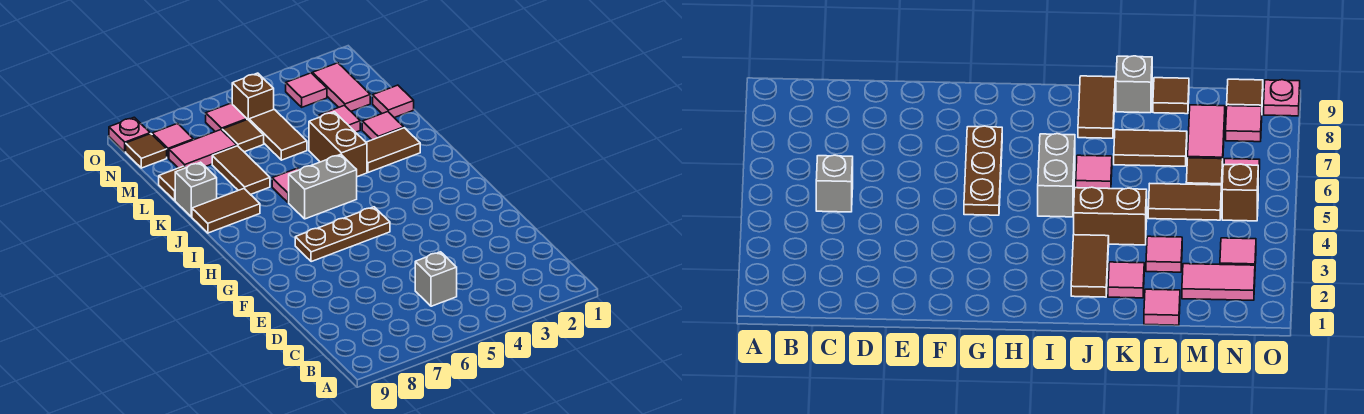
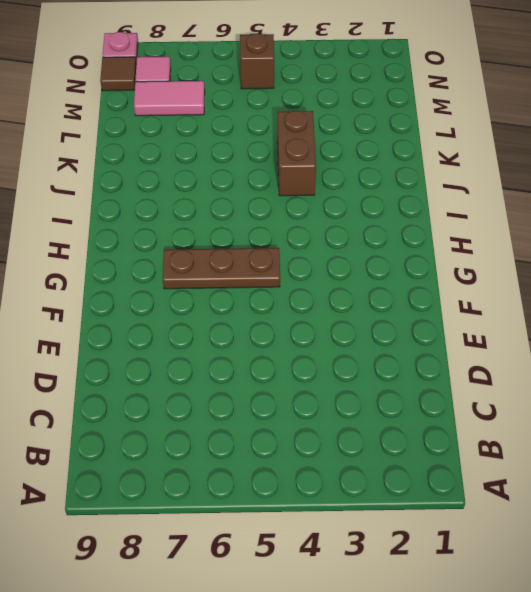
none -> grey brick C5 level 1
none -> grey brick I5:I6 level 1
none -> brown tile J2:J3 level 1

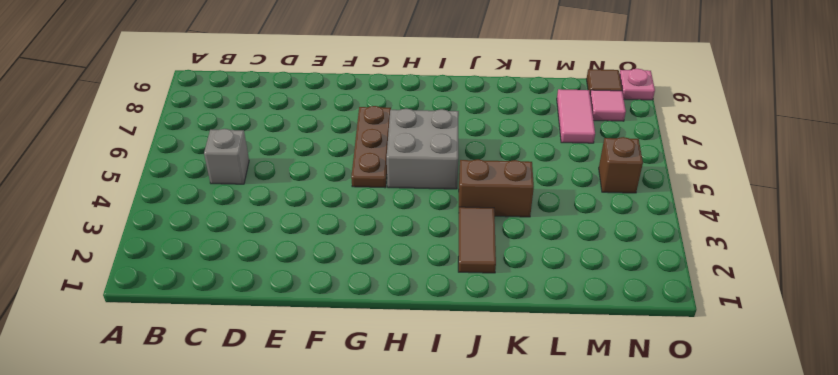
grey brick H5:I6 level 1 -> grey brick I5:I6 level 1
none -> pink tile J6 level 1
none -> brown tile J8:J9 level 1
none -> pink tile K2 level 1

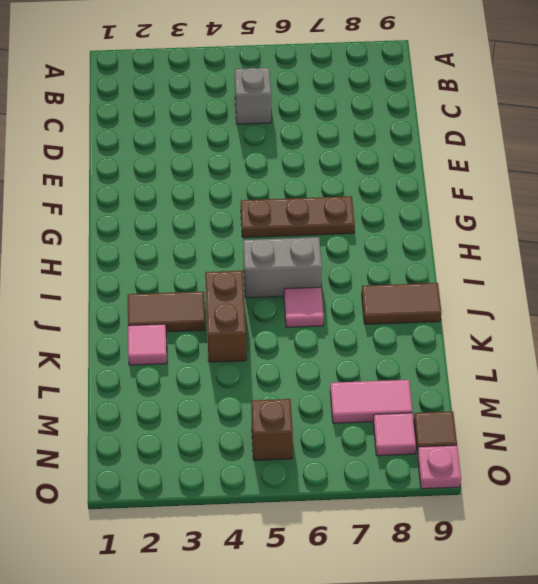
none -> brown tile K7:L7 level 1
none -> grey brick K9 level 1
none -> pink tile L1 level 1

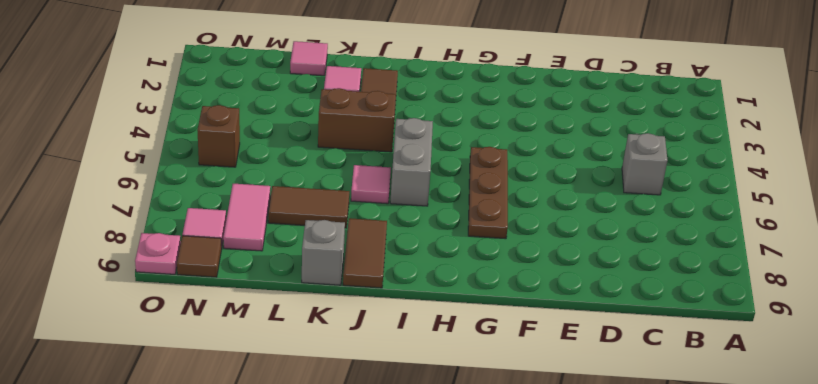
none -> pink tile L3 level 1
none -> brown tile L5:M5 level 1
none -> brown tile L9 level 1

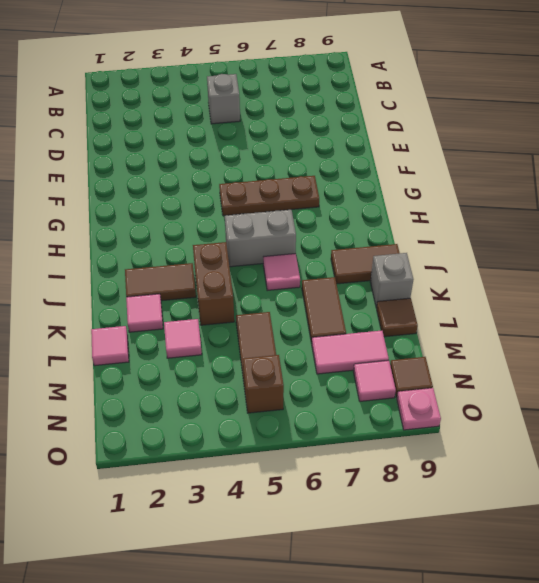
none -> pink tile M2:N2 level 1
none -> brown tile M6 level 1
none -> pink tile N3 level 1

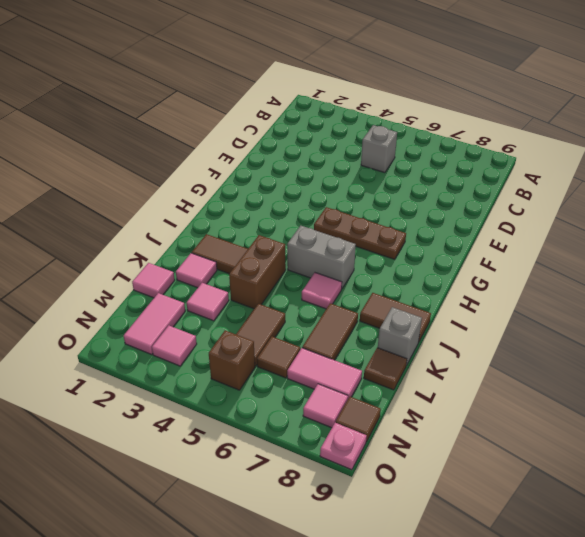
none -> pink tile N6 level 1

